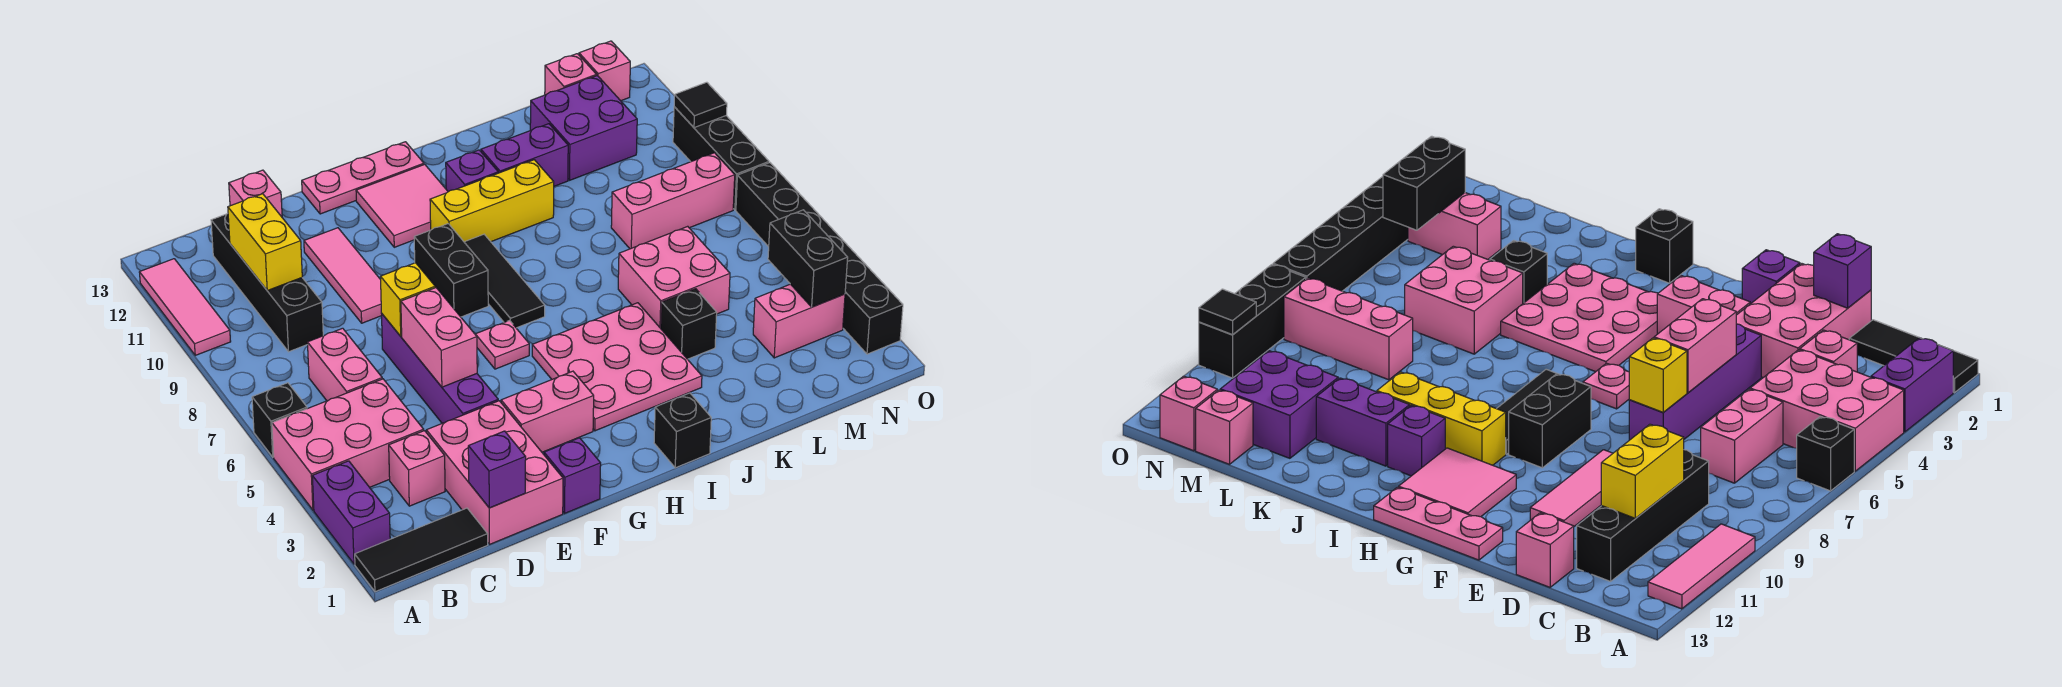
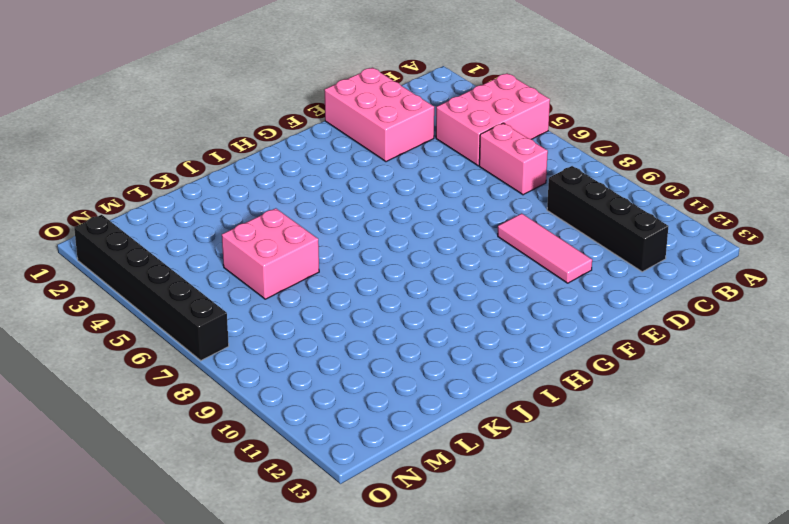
none -> black tile A1:C1 level 1
none -> purple brick A2:A3 level 1
none -> black brick A6 level 1
none -> pink tile A10:A12 level 1

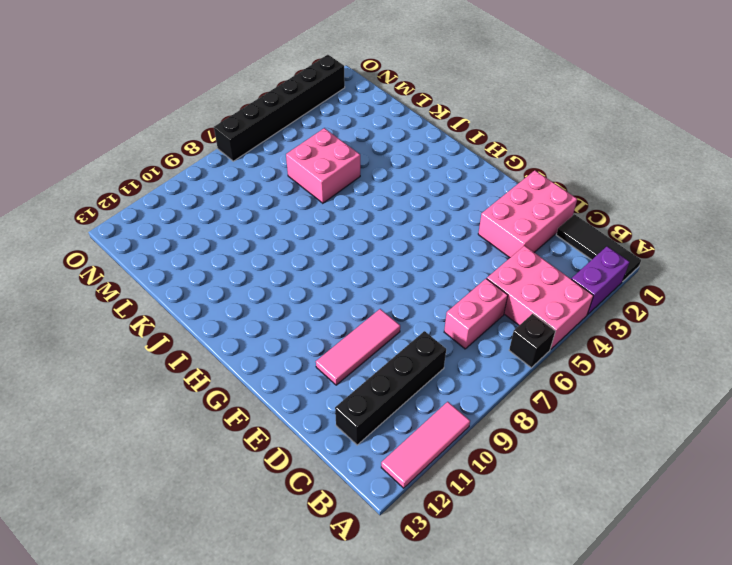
none -> pink brick C3 level 1
none -> pink brick D13 level 1
none -> purple brick E4:E7 level 1
none -> purple brick F1 level 1

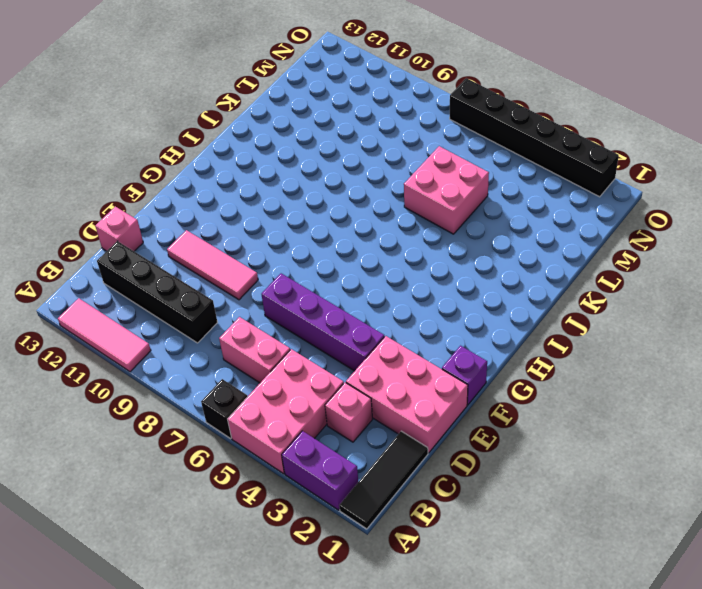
none -> pink brick F3:G3 level 1
none -> pink plate F13:H13 level 1
none -> pink plate G6 level 1
none -> black brick G8:G9 level 1

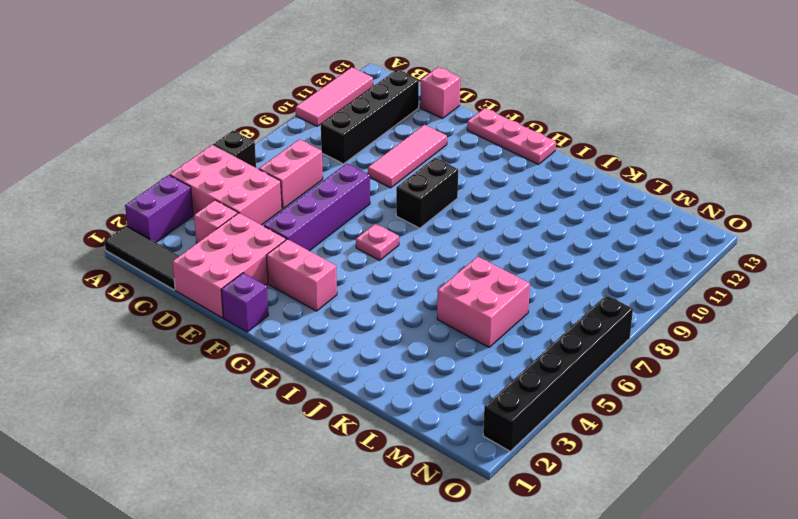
none -> pink tile G11:H12 level 1
none -> pink plate H3:J5 level 1
none -> black tile H7:H9 level 1
none -> yellow brick H10:J10 level 1

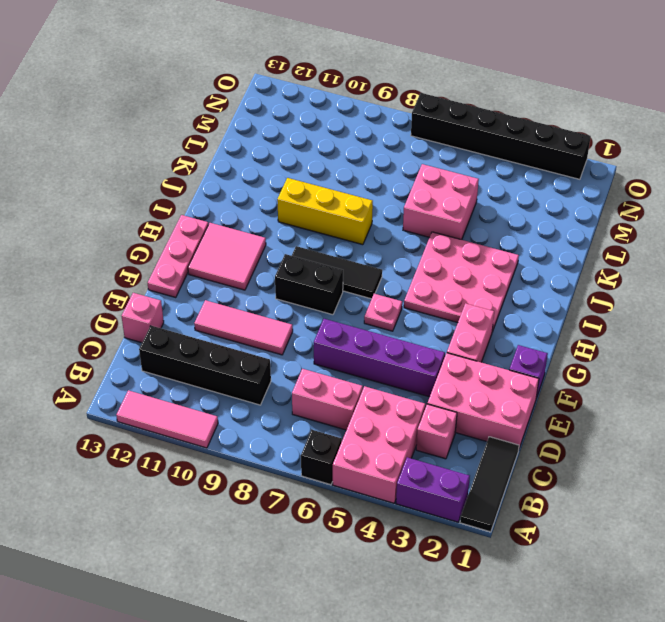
yellow brick J8:J10 level 1 -> yellow brick H10:J10 level 1
none -> black brick I1 level 1
none -> purple brick I11 level 1
none -> purple brick J11:K11 level 1
none -> black brick K4 level 1

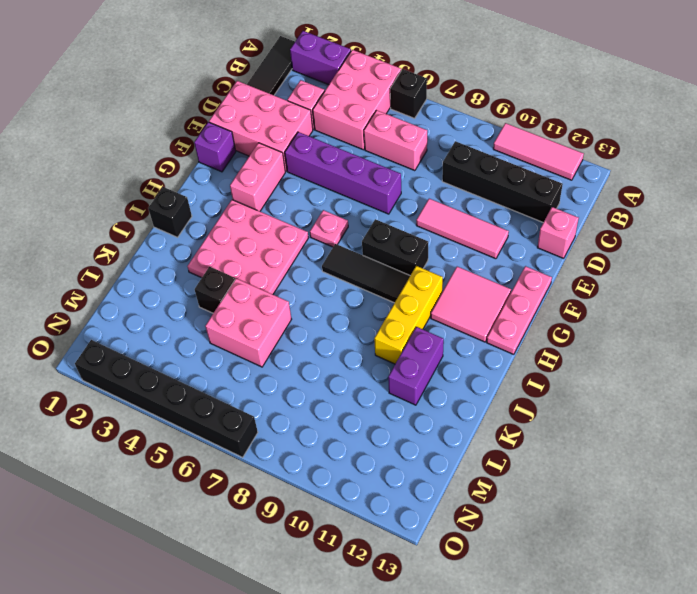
none -> purple brick I11 level 1
none -> pink brick L8:N8 level 1
none -> purple brick L11:M12 level 1
none -> pink brick M3:N3 level 1

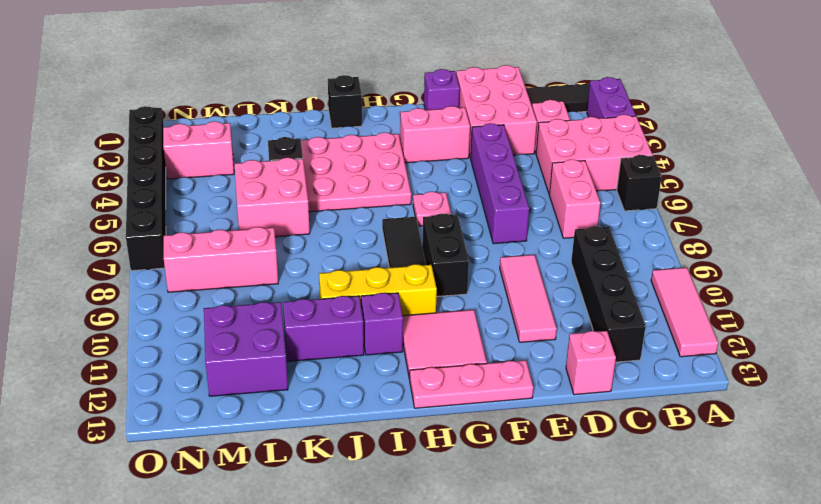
none -> pink brick M13 level 1
none -> pink brick N13 level 1
none -> black brick O8:O10 level 1
none -> yellow brick C10:C11 level 2

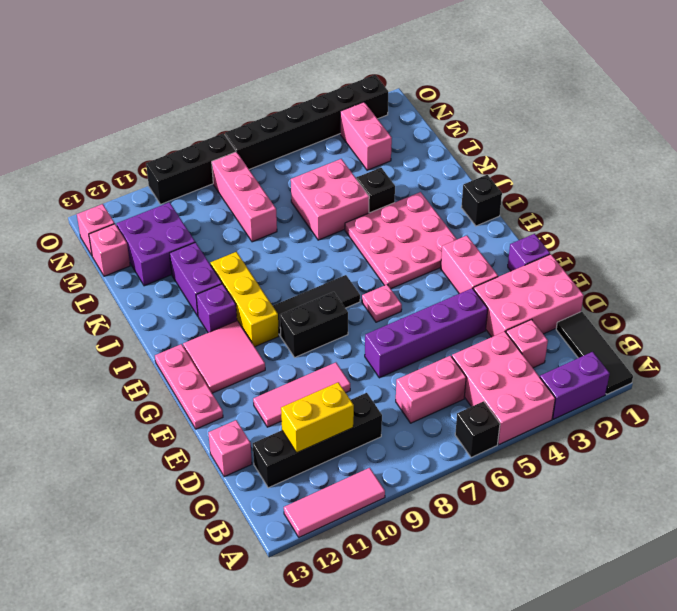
none -> purple brick D1 level 2
none -> pink brick E5:E6 level 2
none -> yellow brick E7 level 2
none -> black brick N3:N4 level 2

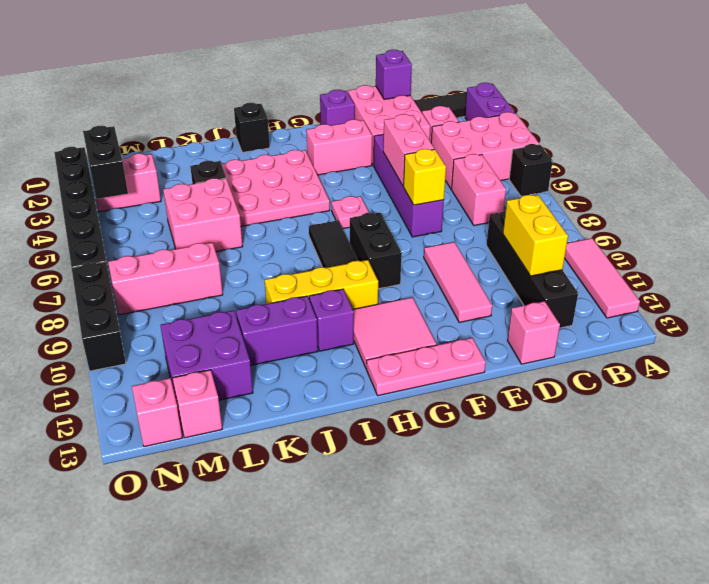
none -> black tile O10 level 2

